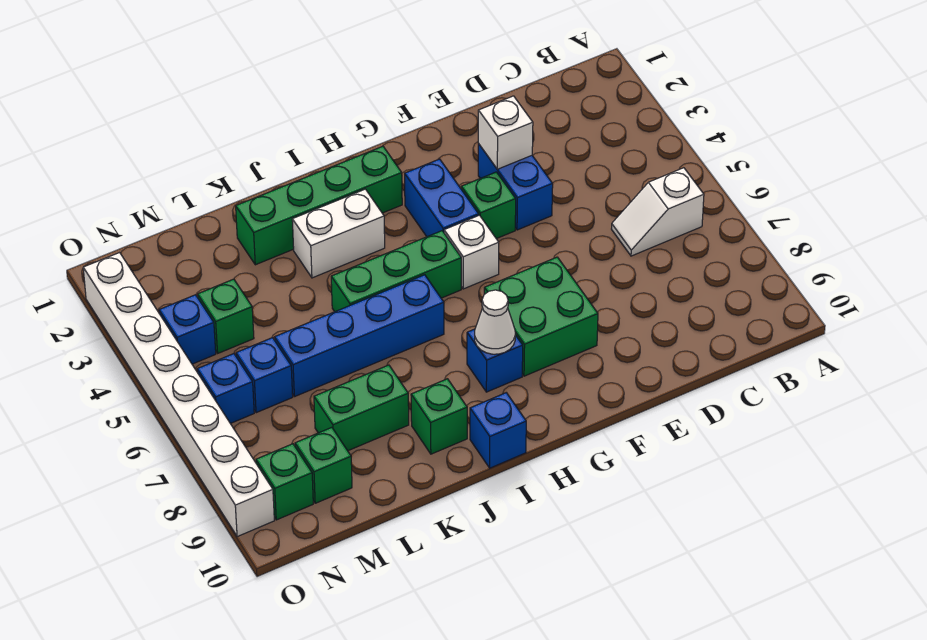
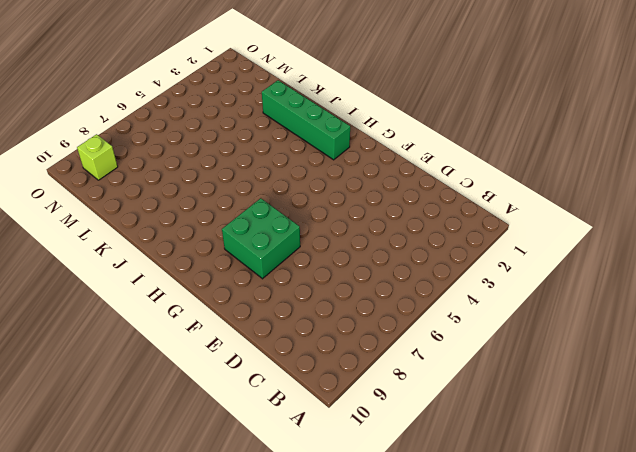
lime brick N9 level 1 -> green brick N9 level 1
none -> white slope B6:C6 level 1 top B
none -> blue brick E3:E4 level 1
none -> green brick F4 level 1

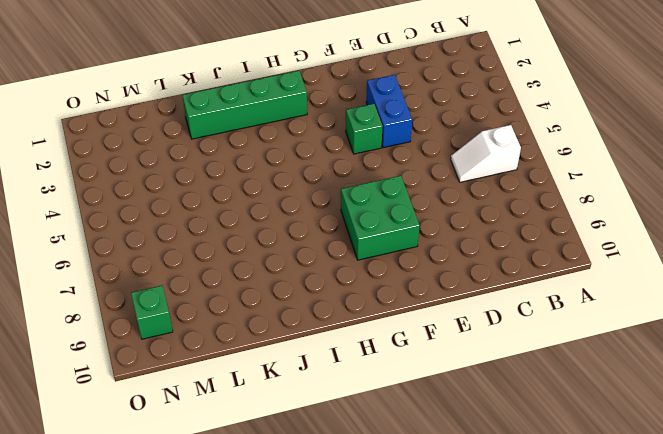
none -> blue brick G3:G4 level 1
none -> white brick G5 level 1
none -> green brick H5:J5 level 1

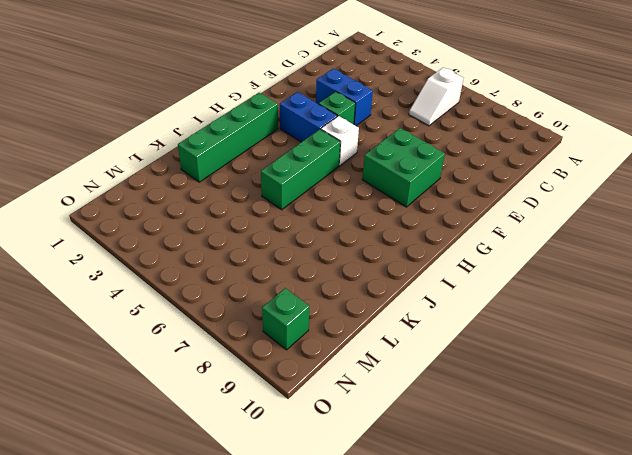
none -> blue brick H8 level 1
none -> white brick I3:J3 level 1
none -> blue brick I6:L6 level 1

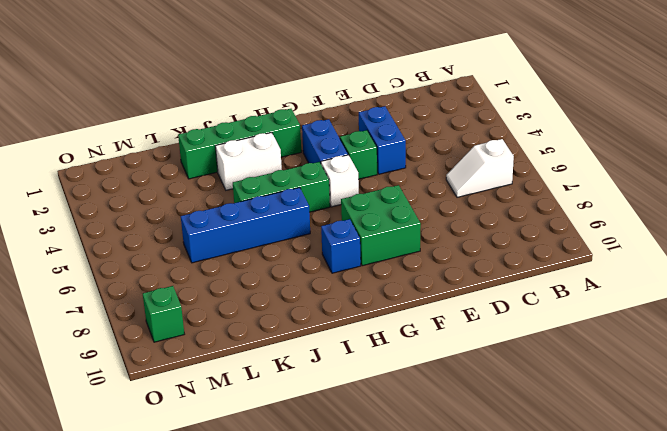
none -> blue brick I10 level 1
none -> green brick J9 level 1
none -> green brick K8:L8 level 1

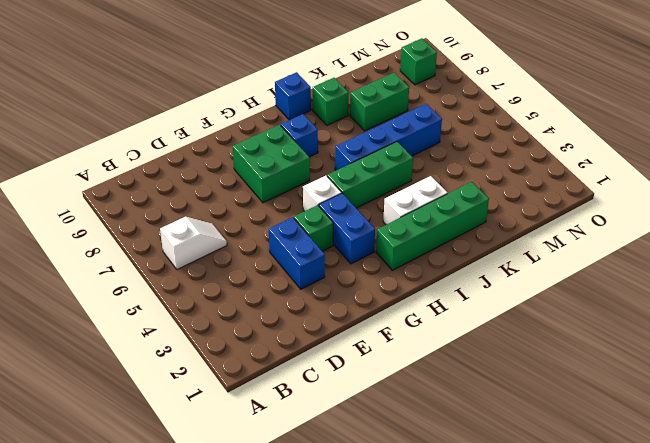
none -> green brick M4 level 1
none -> blue brick M6 level 1
none -> green brick M9 level 1

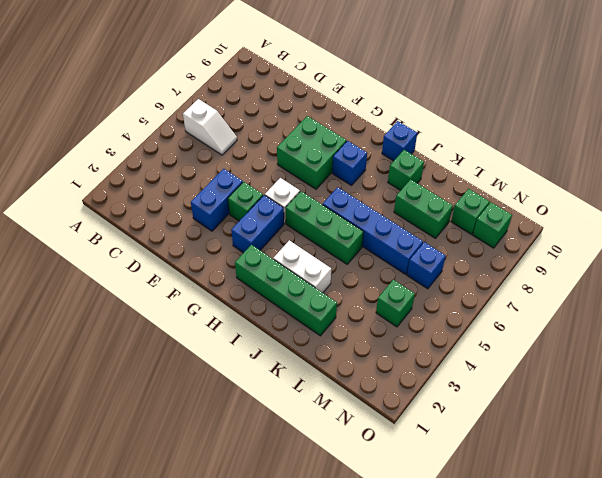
none -> blue brick N4 level 1
none -> blue brick N6 level 1
none -> white brick O2:O9 level 1

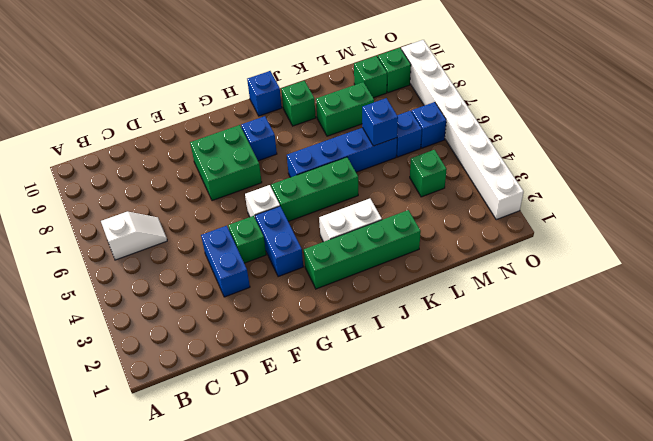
blue brick L6 level 2 -> blue brick N4 level 1
none -> white brick E3 level 2
none -> white cone H8 level 2

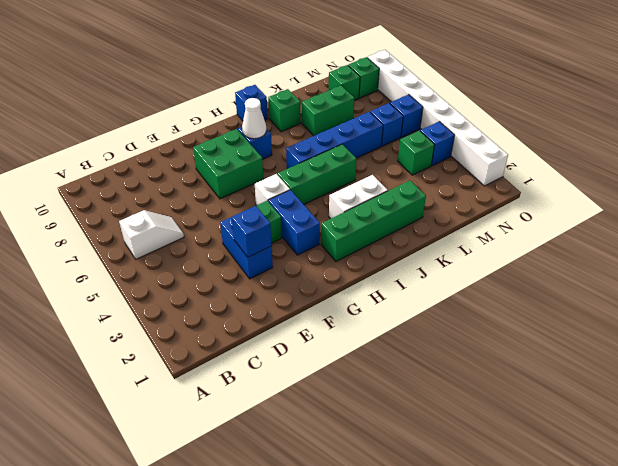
blue brick E3 level 2 -> white brick E3 level 2

